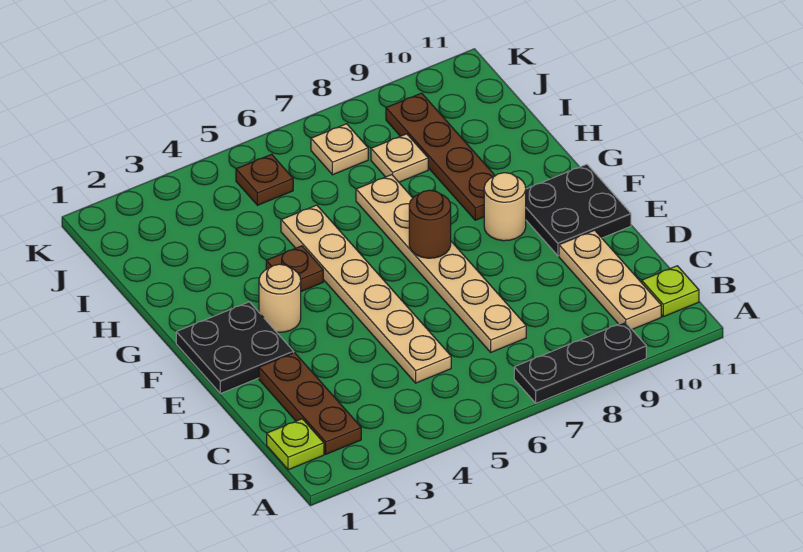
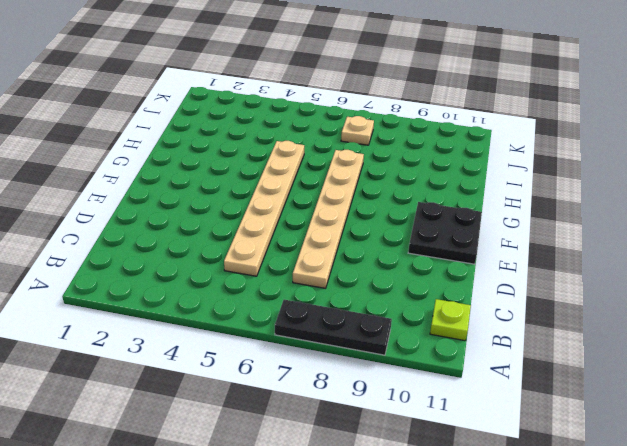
none -> lime plate B1 level 1
none -> brown plate B2:D2 level 1
none -> tan plate B10:D10 level 1

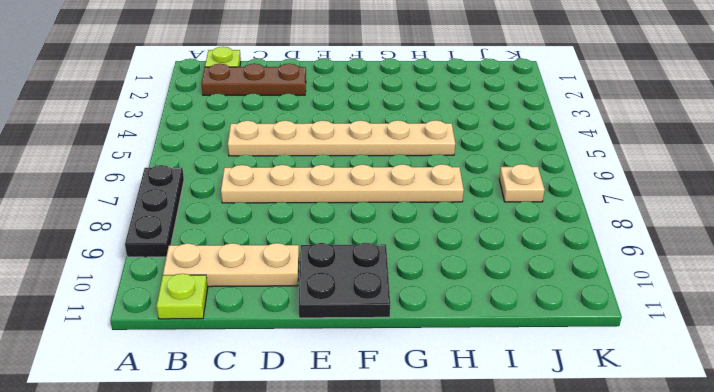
none -> black plate E1:F2 level 1
none -> tan round brick F3 level 1
none -> tan round brick F9 level 1

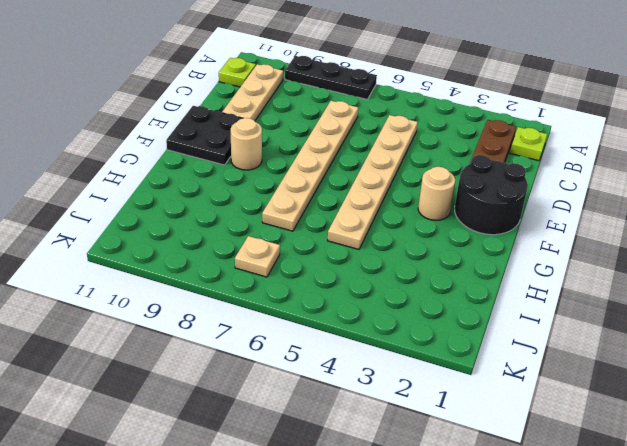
black round brick E1:F2 level 1 -> black plate E1:F2 level 1
none -> brown plate G4 level 1
none -> brown plate G9:J9 level 1
none -> tan plate I8 level 1

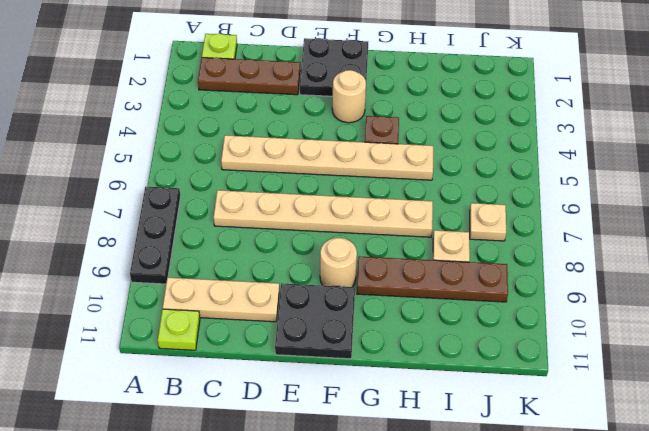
none -> brown plate J5 level 1
none -> brown round brick F7 level 2

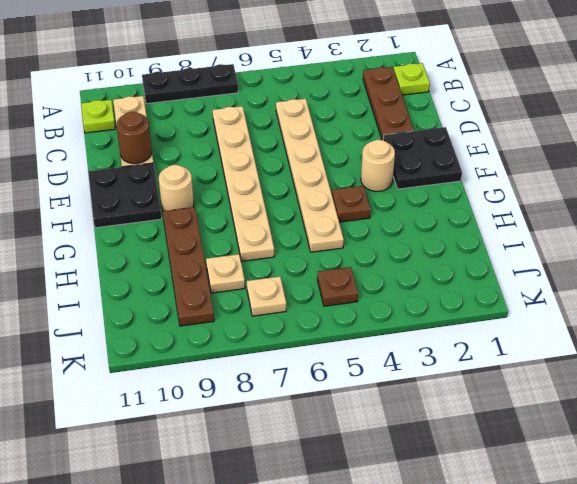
brown round brick D10 level 2 -> brown round brick F7 level 2

